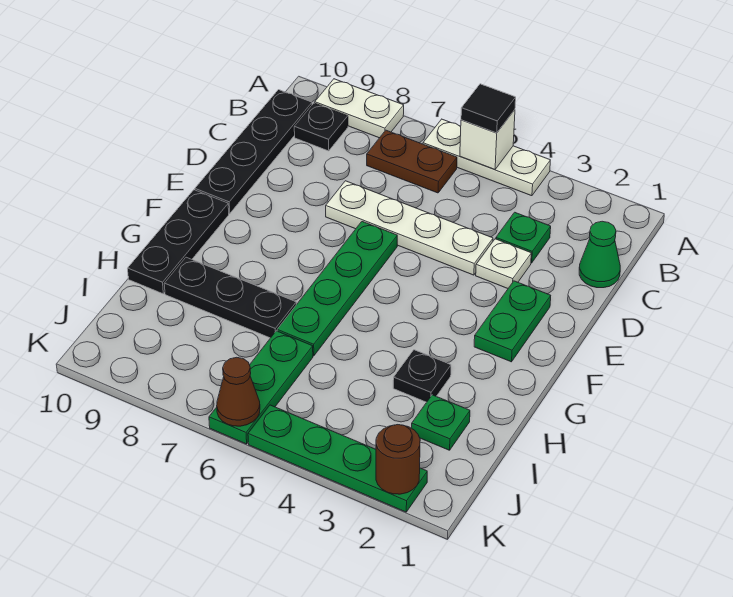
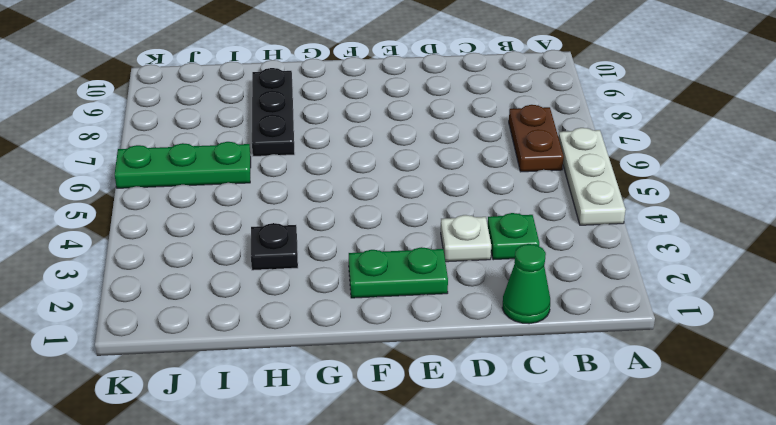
none -> white plate A8:A9 level 1
none -> black plate B9 level 1
none -> black plate B10:E10 level 1

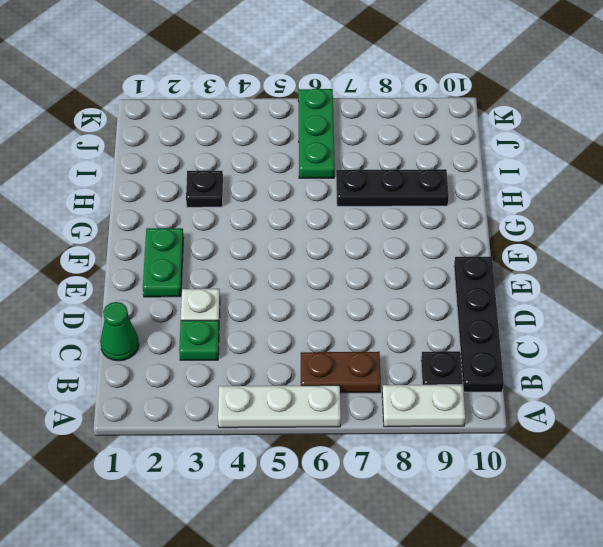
none -> white plate D4:D7 level 1
none -> green plate E6:H6 level 1
none -> black plate F10:H10 level 1

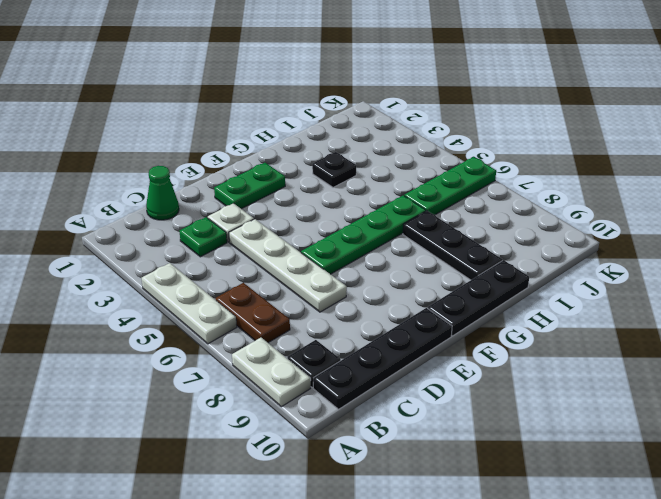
none -> green plate I2 level 1
none -> green plate K2:K5 level 1
none -> white brick A5 level 2

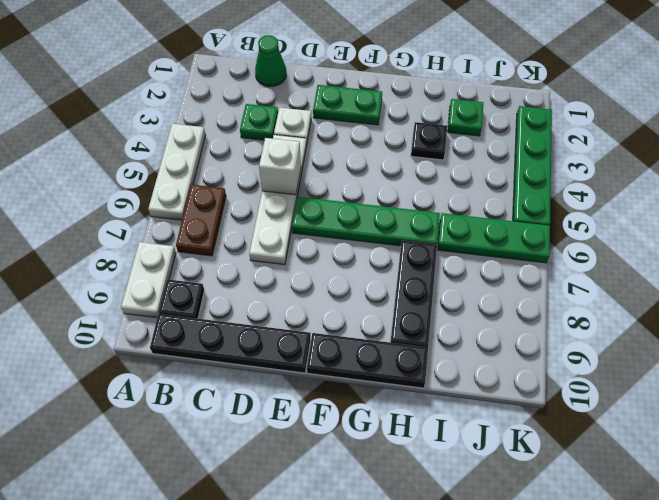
white brick D5 level 2 -> white brick A5 level 2
none -> brown round brick K2 level 2
none -> brown cone K6 level 2
none -> black tile A5 level 3

